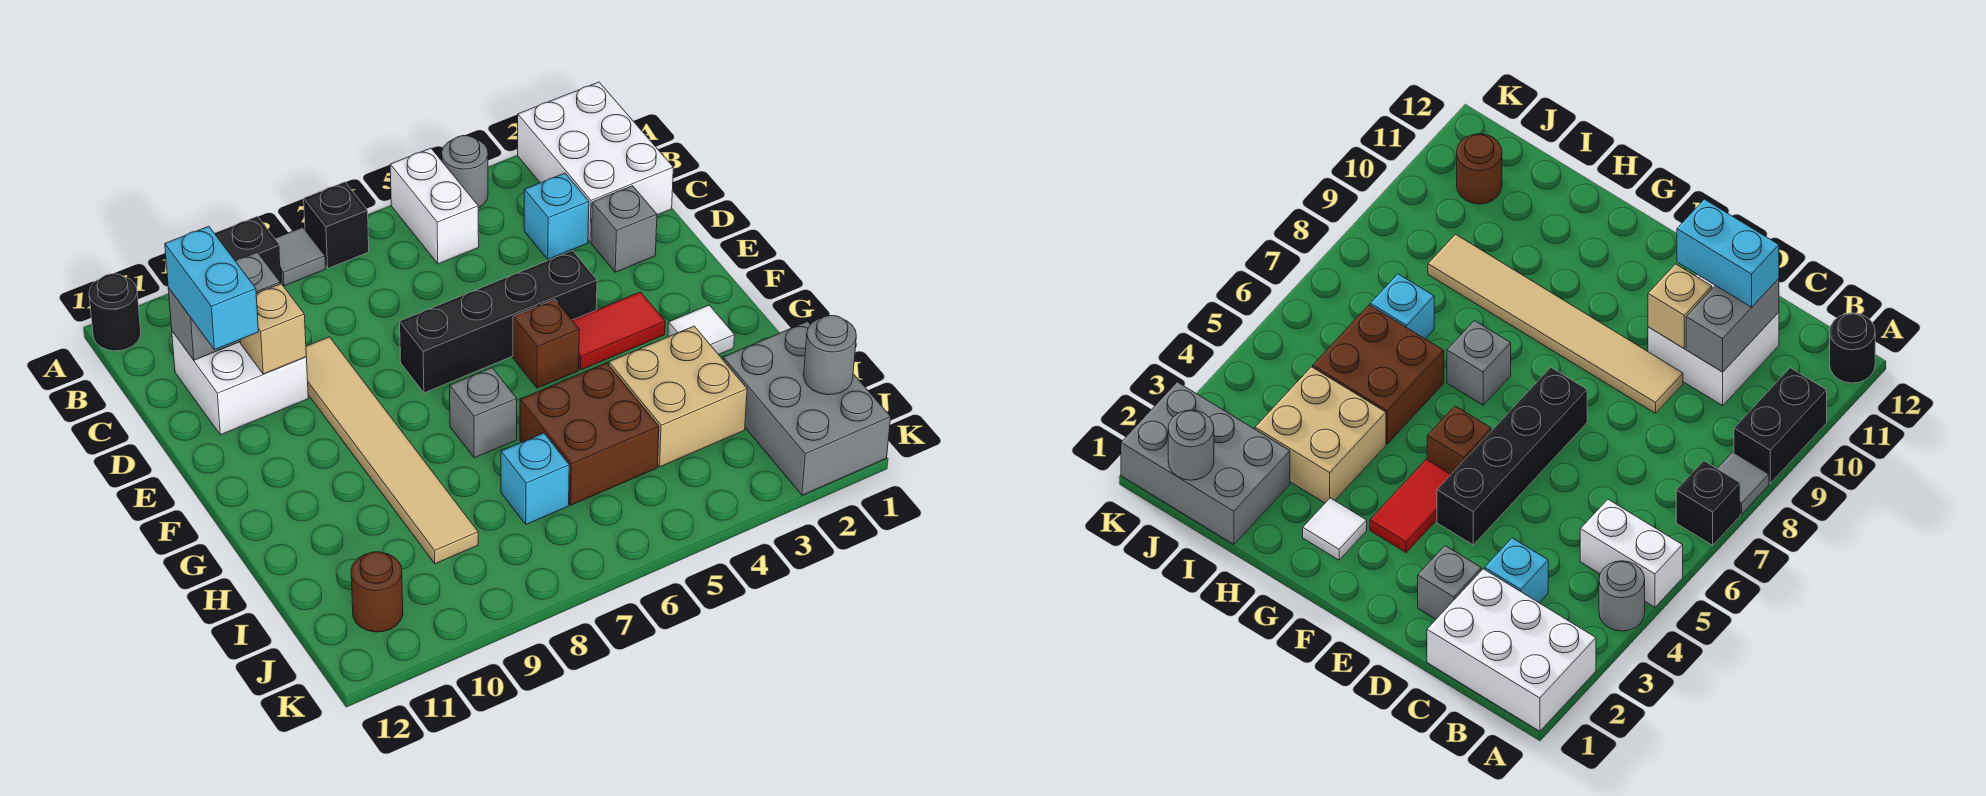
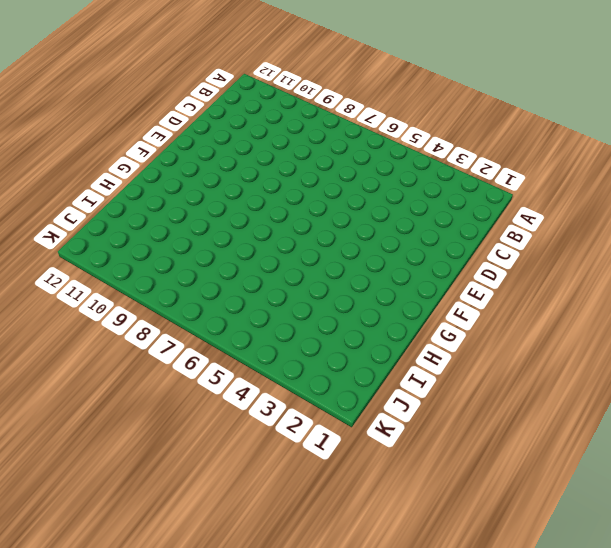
none -> white brick A1:C2 level 1
none -> grey round brick A4 level 1
none -> white brick A5:B5 level 1

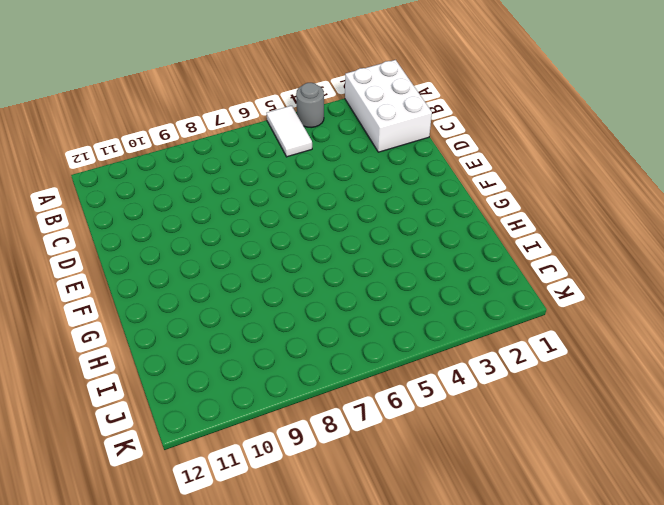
white tile A5:B5 level 1 -> white brick A5:B5 level 1
none -> black brick A7 level 1
none -> grey tile A8 level 1
none -> black brick A9:A10 level 1

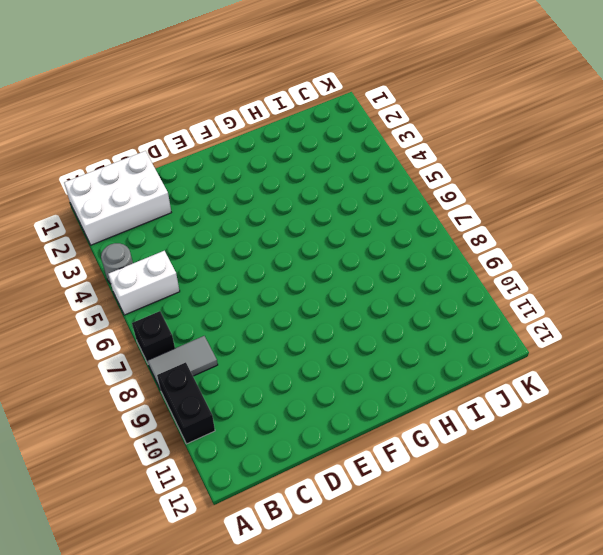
grey tile A8:B8 level 1 -> grey tile A8 level 1
none -> black round brick A12 level 1
none -> cyan brick C3 level 1
none -> white brick C10:D11 level 1

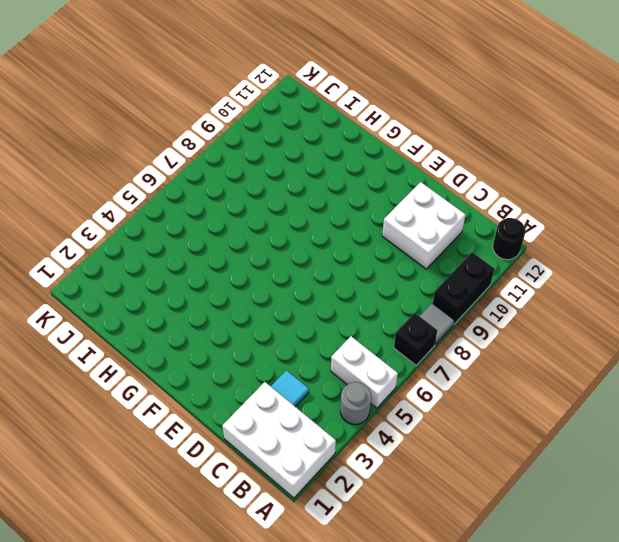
cyan tile C3 level 1 -> cyan brick C3 level 1
none -> grey brick D2 level 1
none -> tan tile D9:I9 level 1
none -> black brick E4:E7 level 1

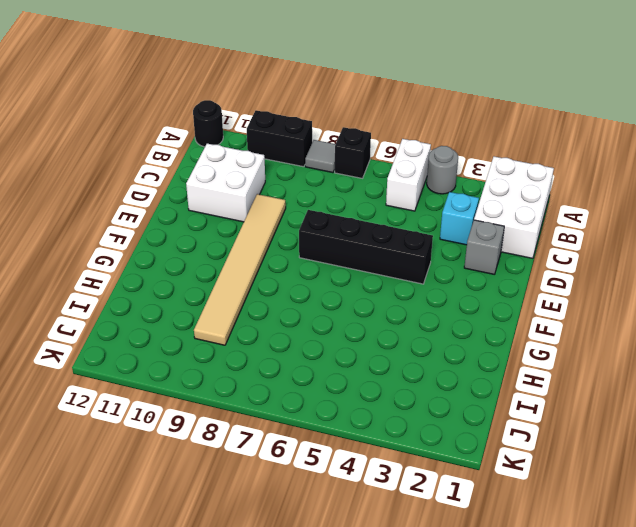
none -> red tile F3:F4 level 1
none -> brown brick F5 level 1
none -> white tile G2 level 1

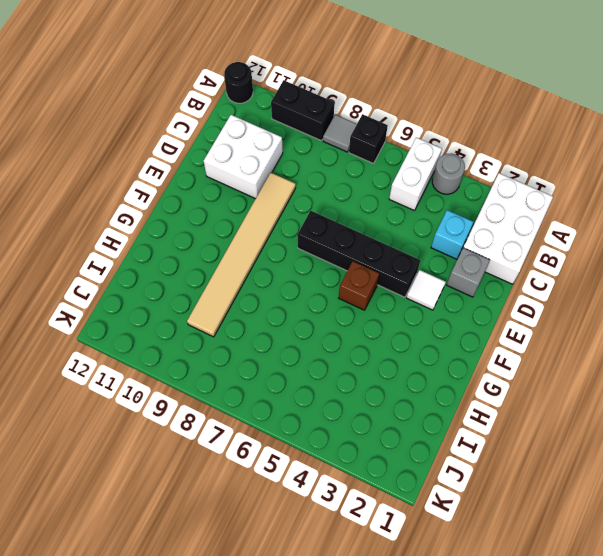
white tile E3 level 1 -> white tile G2 level 1
none -> red tile F3:F4 level 1
none -> grey brick G7 level 1
none -> tan brick H3:I4 level 1

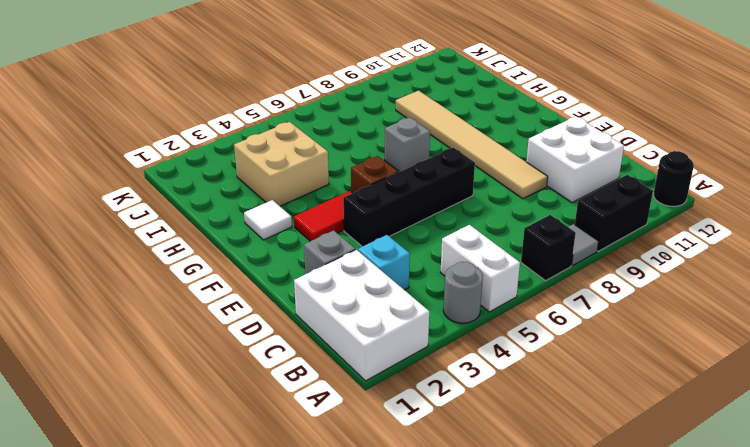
none -> brown brick H5:I6 level 1
none -> grey brick I1:K2 level 1
none -> cyan brick I7 level 1

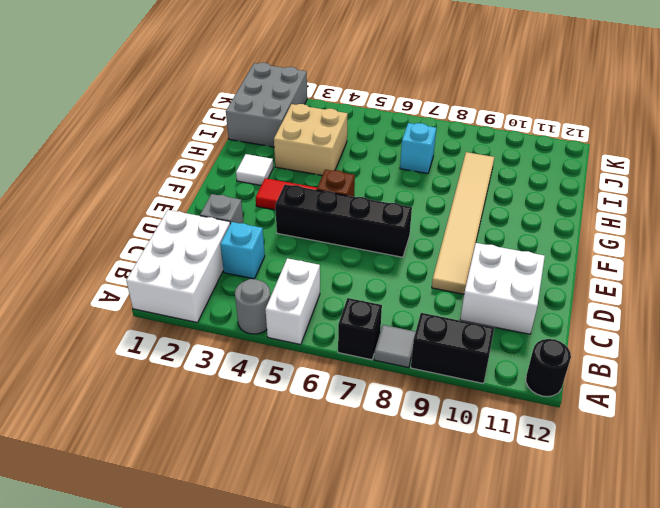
none -> grey brick G7 level 1
none -> brown brick H5:I6 level 1
none -> brown round brick J11 level 1

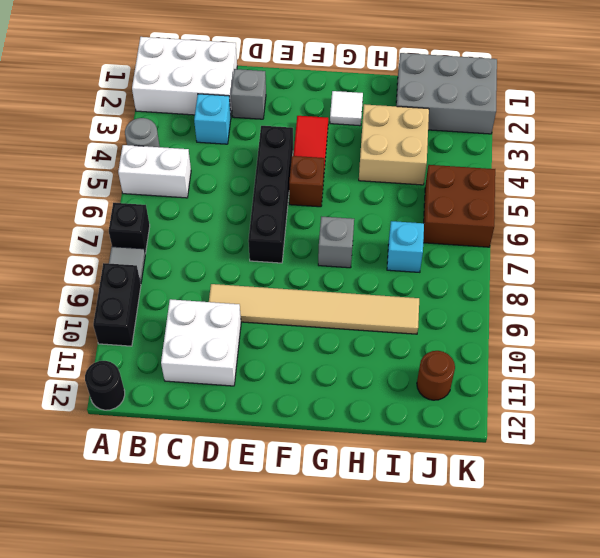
brown brick J5:K6 level 1 -> brown brick H5:I6 level 1
none -> grey brick C10:C11 level 2
none -> tan brick D10 level 2
none -> grey round brick J1 level 2

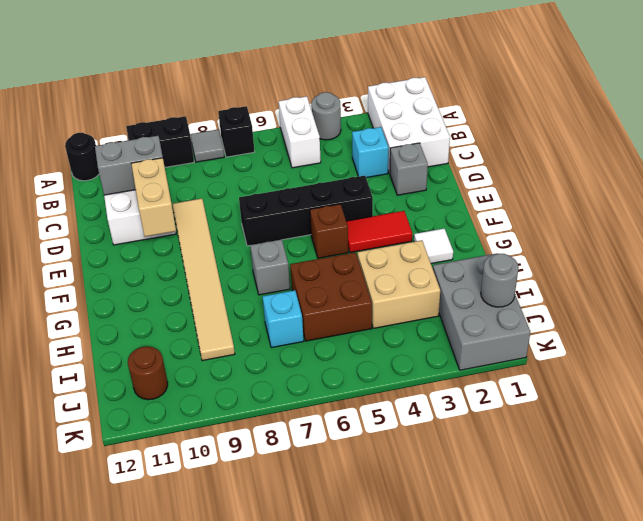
tan brick D10:E10 level 2 -> tan brick D10 level 2
none -> cyan brick C11:D11 level 3

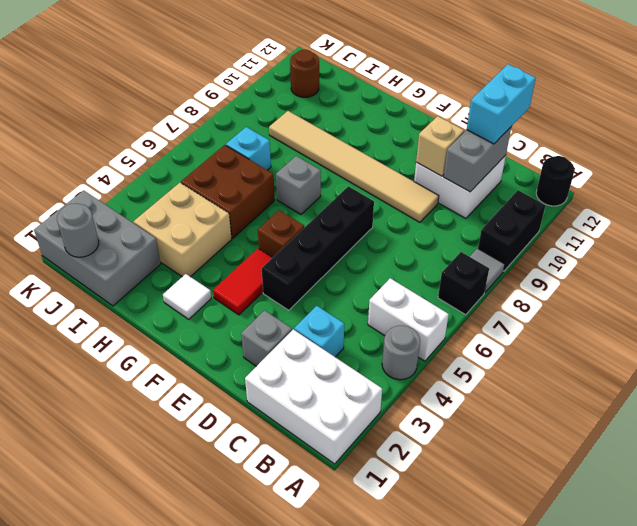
cyan brick C11:C12 level 3 -> cyan brick C11:D11 level 3

